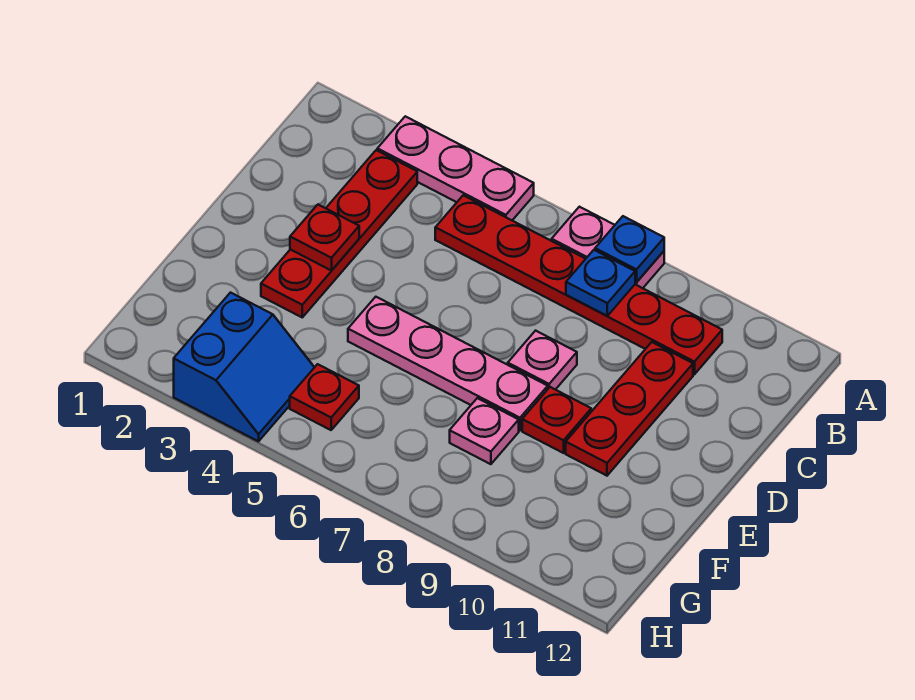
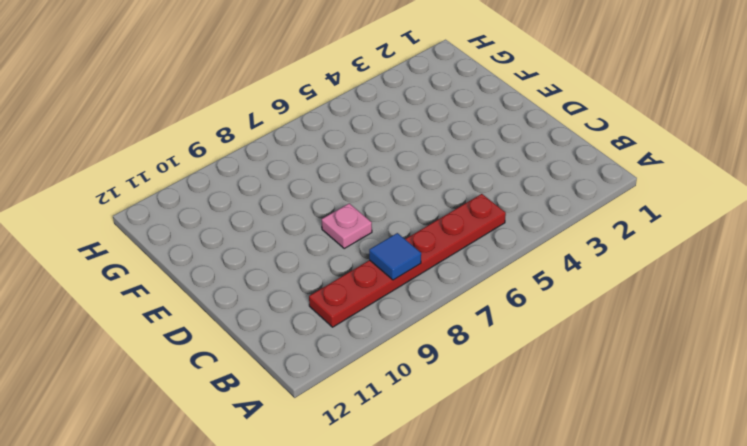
blue tile B8 level 2 -> blue plate B8 level 2
none -> pink plate A3:A5 level 1
none -> pink plate A7:A8 level 1
none -> red plate B3:E3 level 1

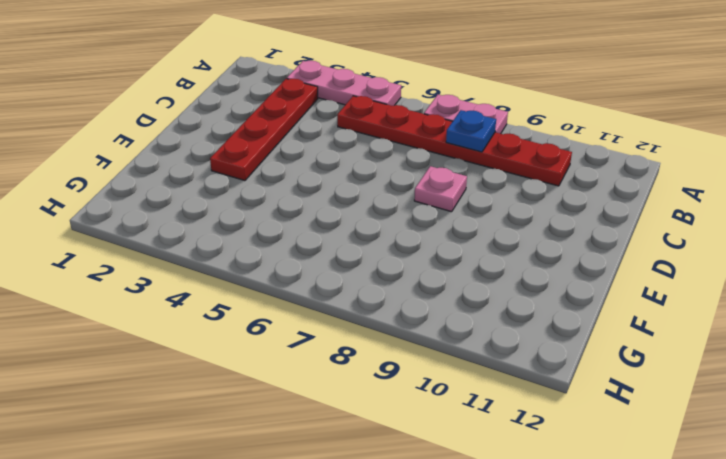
none -> red plate C10:E10 level 1
none -> pink plate E5:E8 level 1
none -> red plate E9 level 1

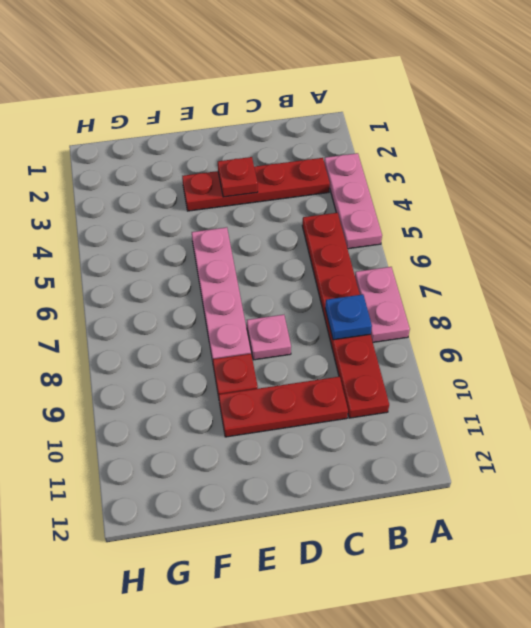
none -> pink plate F8 level 1
none -> blue slope G3:H4 level 1 top 3
none -> red plate G5 level 1

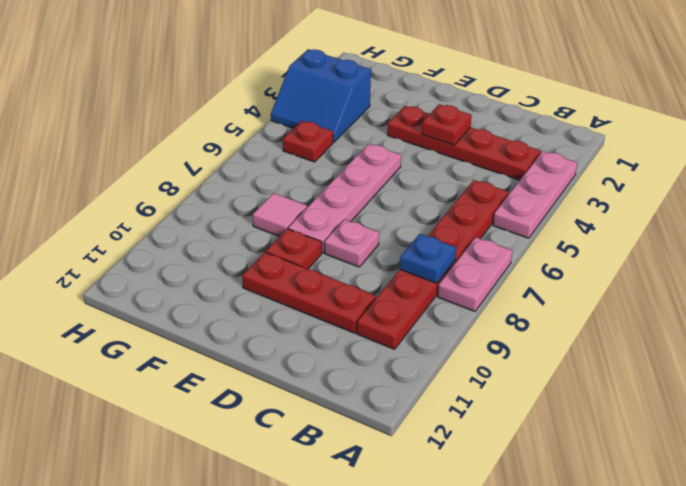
pink tile F8 level 1 -> pink plate F8 level 1
none -> blue plate A8 level 2

